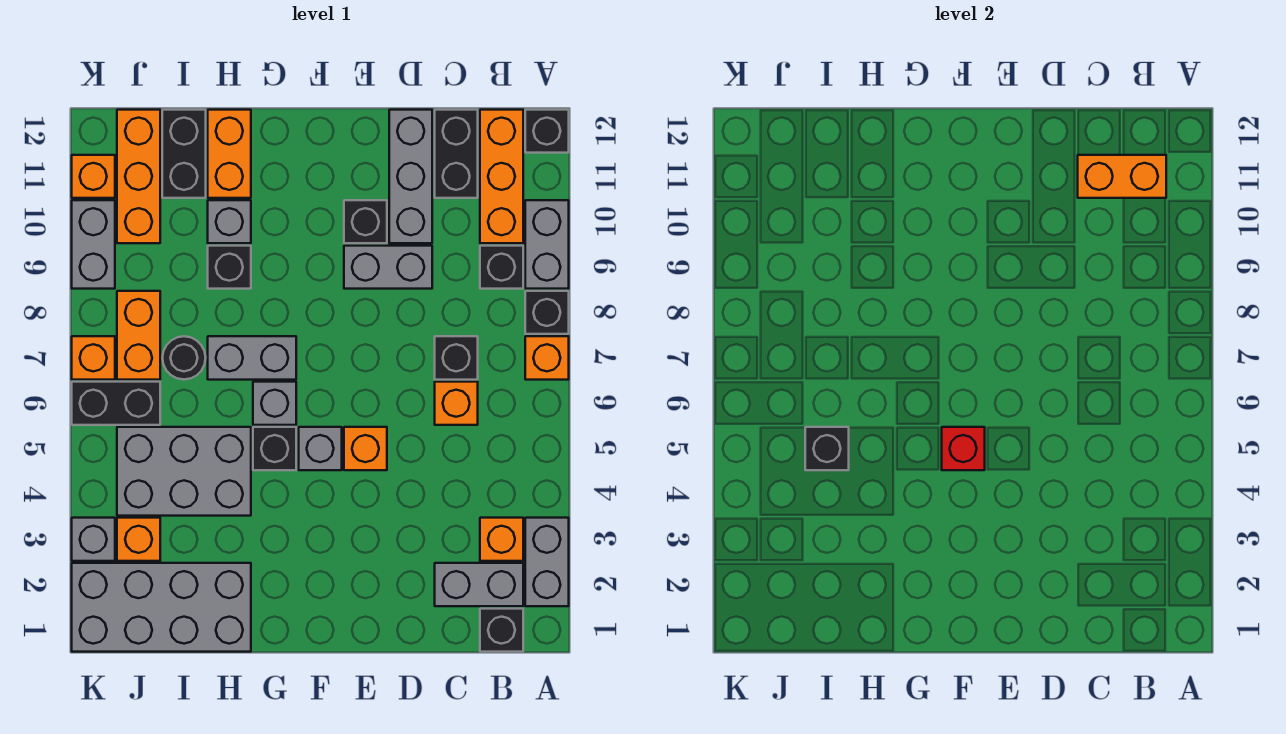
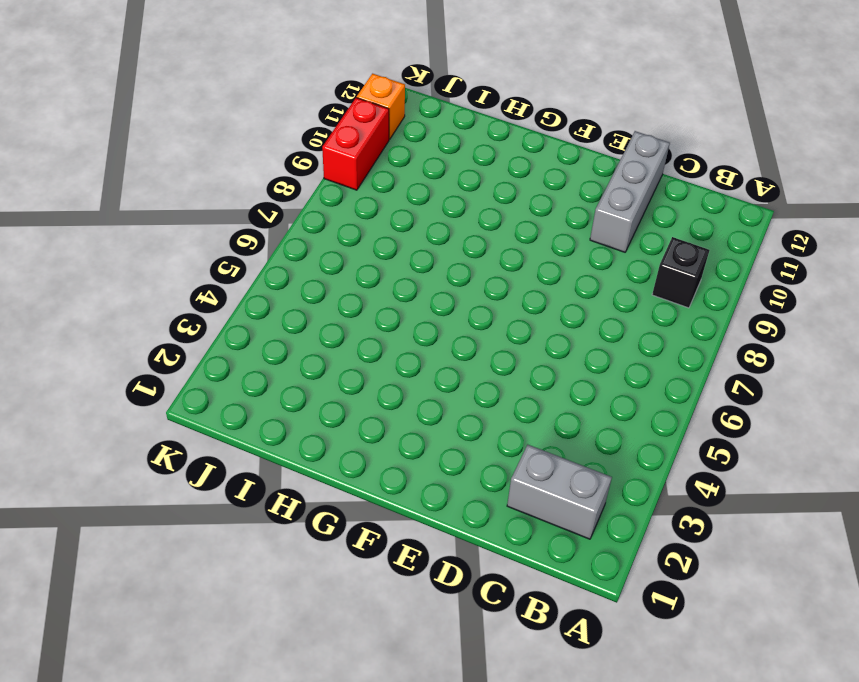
red brick K9:K10 level 1 -> grey brick K9:K10 level 1
none -> grey brick A2:A3 level 1
none -> orange brick A7 level 1
none -> black brick A8 level 1
none -> grey brick A9:A10 level 1

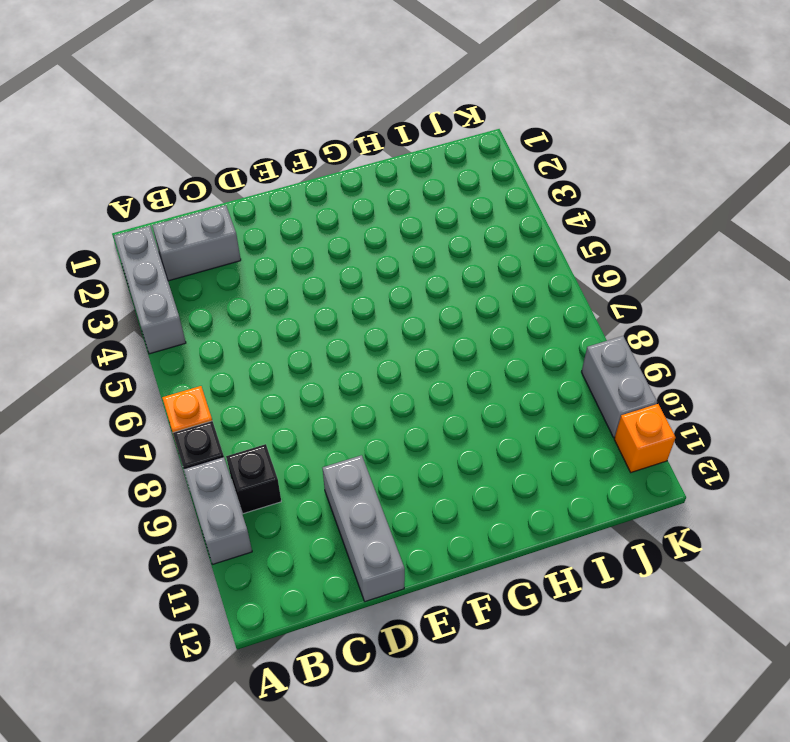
grey brick A2:A4 level 1 -> grey brick A2:A3 level 1
none -> black brick A12 level 1
none -> black brick B1 level 1
none -> orange brick B3 level 1
none -> orange brick B10:B12 level 1

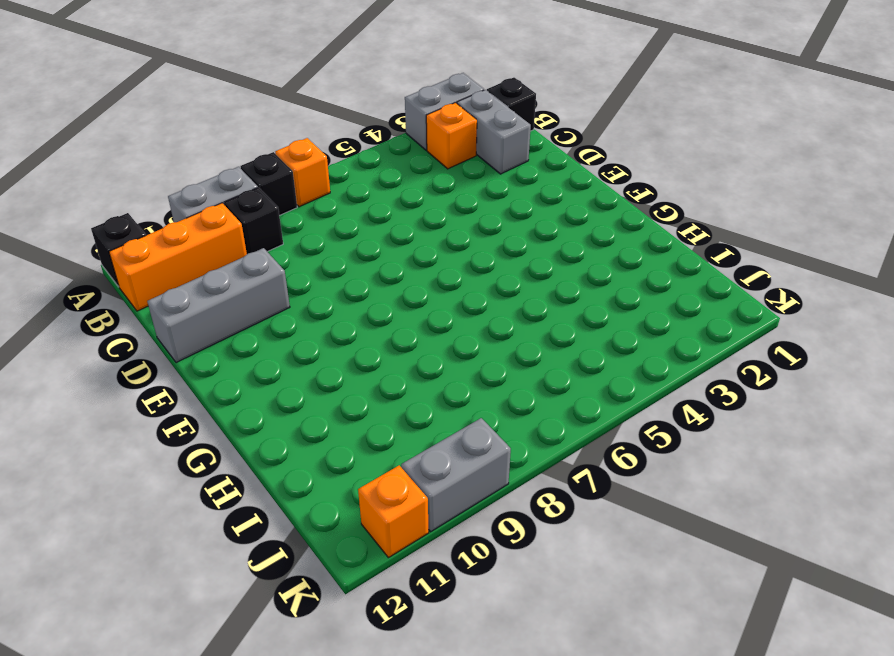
none -> orange brick C6 level 1
none -> black brick C7 level 1
none -> black brick C11:C12 level 1
none -> grey brick D9:E9 level 1

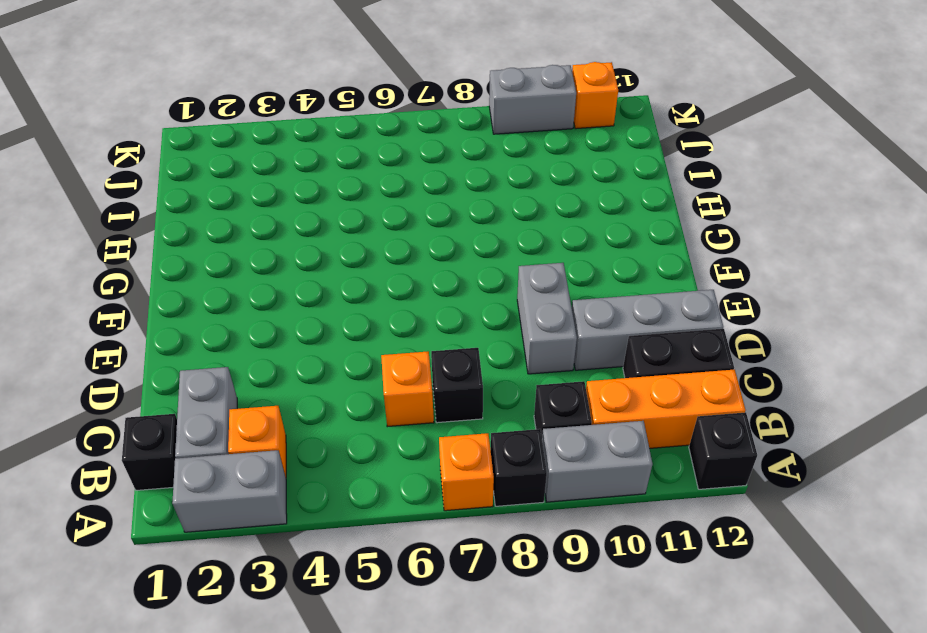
none -> orange brick E5 level 1
none -> black brick E10 level 1
none -> grey brick F5 level 1
none -> black brick G5 level 1

